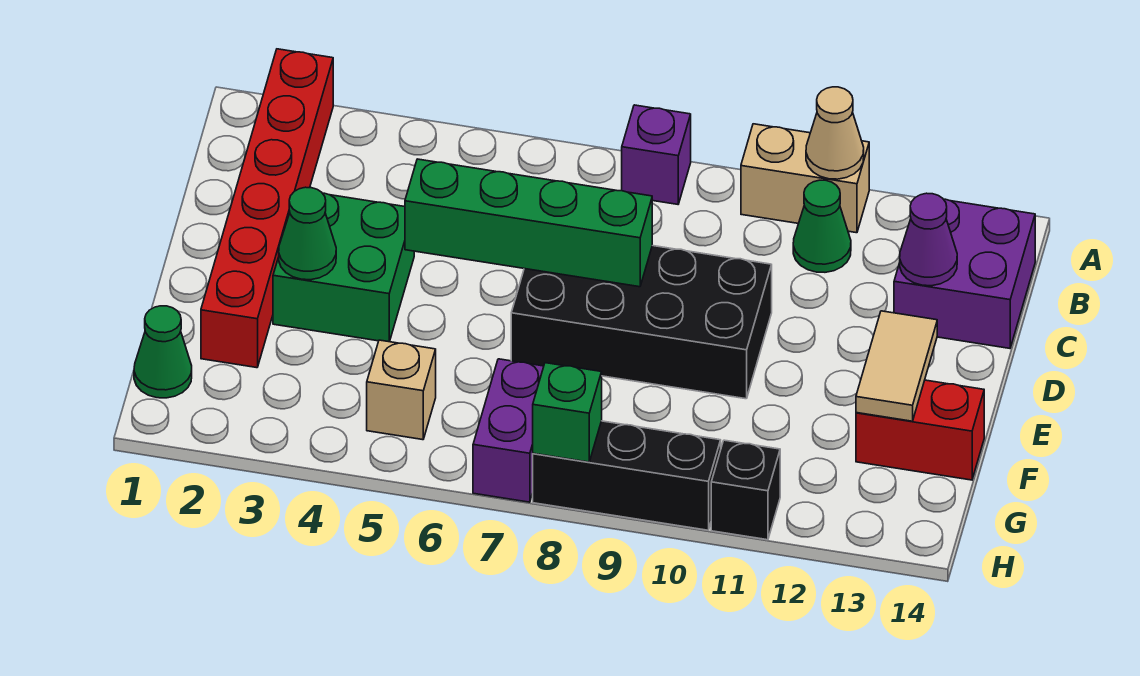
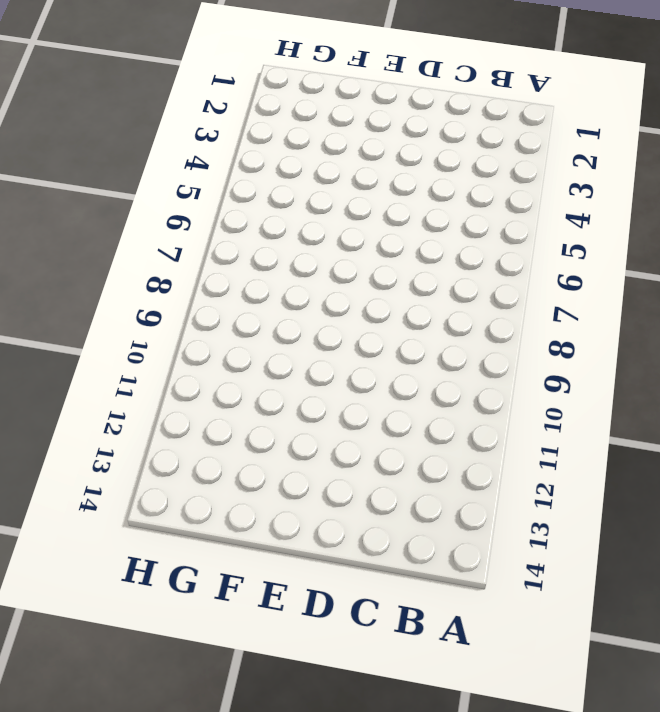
none -> red brick A2:F2 level 1
none -> purple brick A8 level 1
none -> tan brick A10:A11 level 1

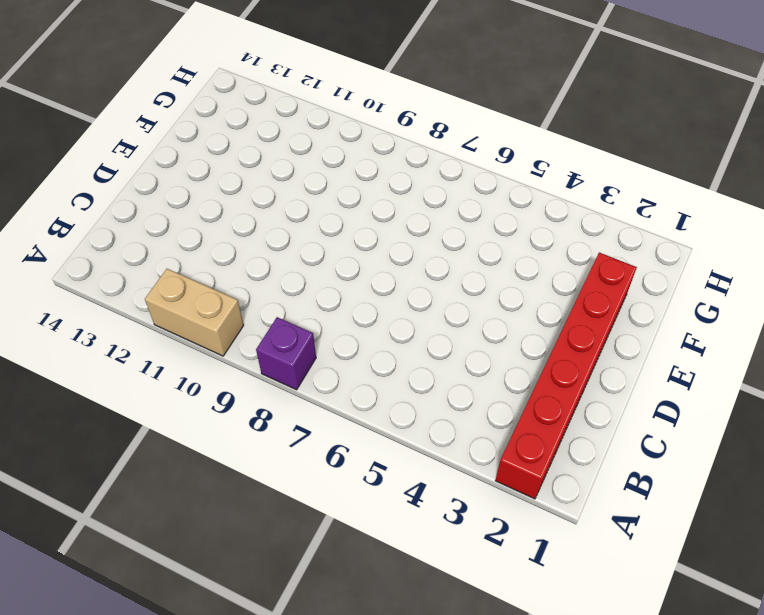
none -> green cone B11 level 1
none -> purple brick B13:C14 level 1
none -> green brick D3:E4 level 1

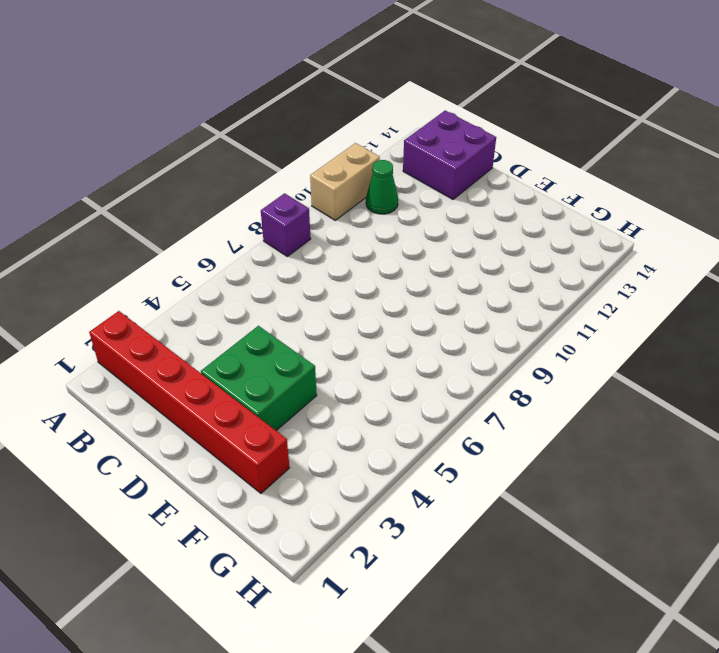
none -> black brick D7:E10 level 1
none -> red brick F13:F14 level 1
none -> green cone G1 level 1

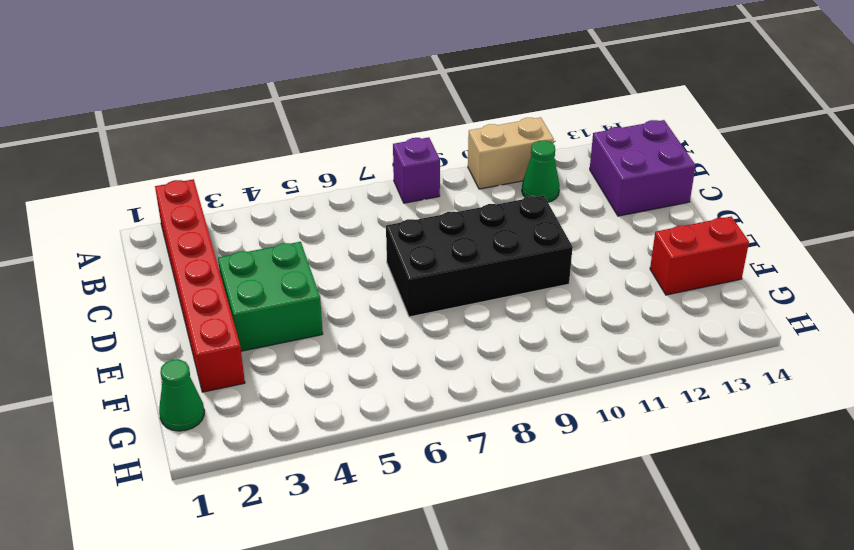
none -> tan brick G5 level 1
none -> purple brick G7:H7 level 1
none -> black brick H8:H10 level 1

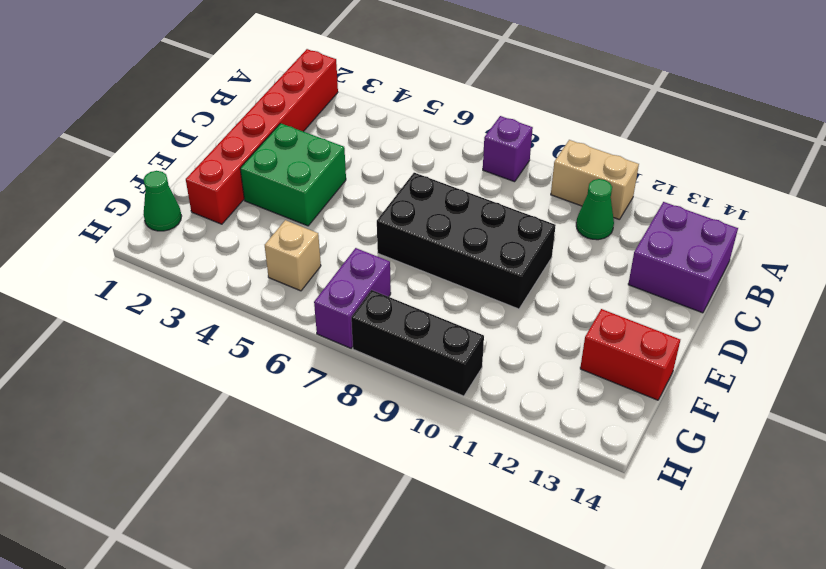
none -> black brick H11 level 1
none -> tan cone A11 level 2
none -> purple cone C13 level 2

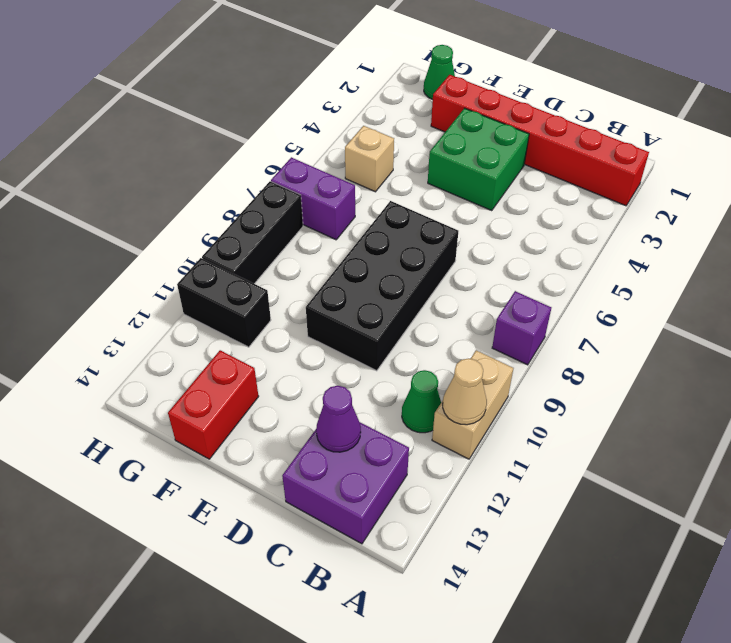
black brick G11:H11 level 1 -> black brick H11 level 1
none -> green brick D5:D8 level 2
none -> green cone E3 level 2
none -> tan tile E13:F13 level 2

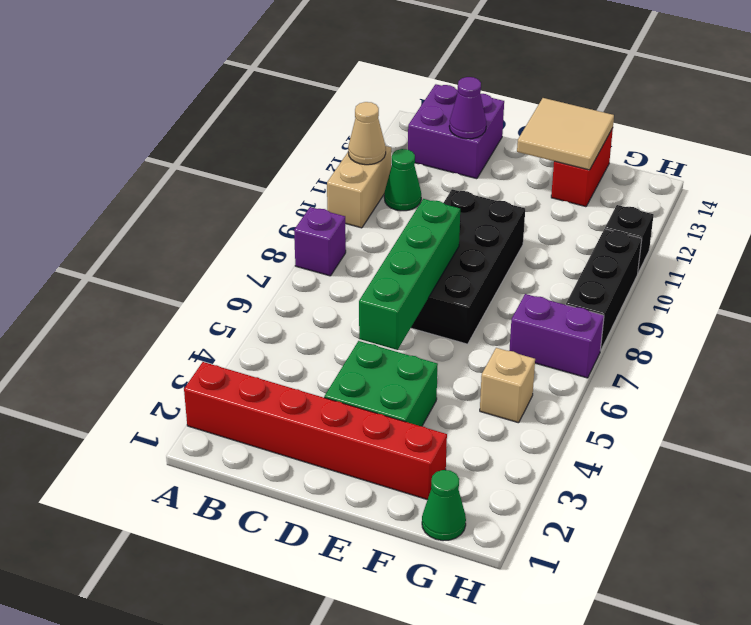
tan tile E13:F14 level 2 -> tan tile E13:F13 level 2
none -> green cone E3 level 2
none -> green brick H8 level 2

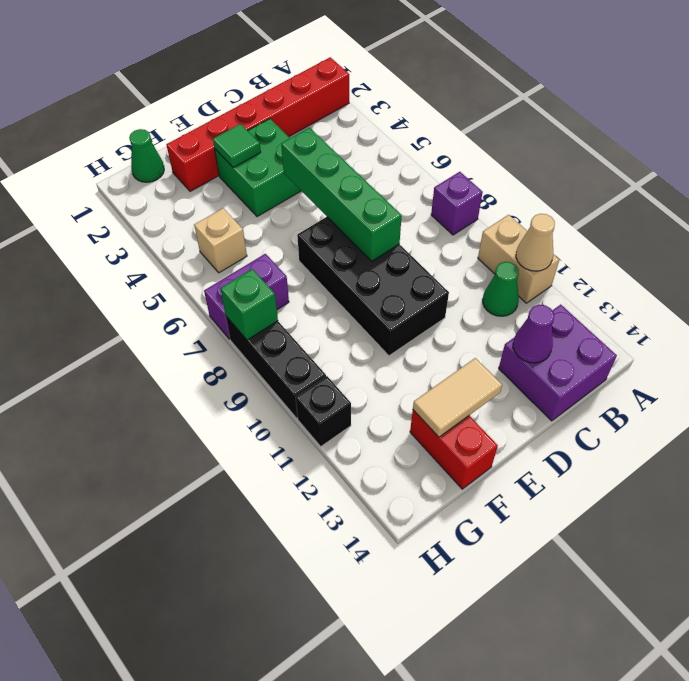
green tile E3 level 2 -> green cone E3 level 2

